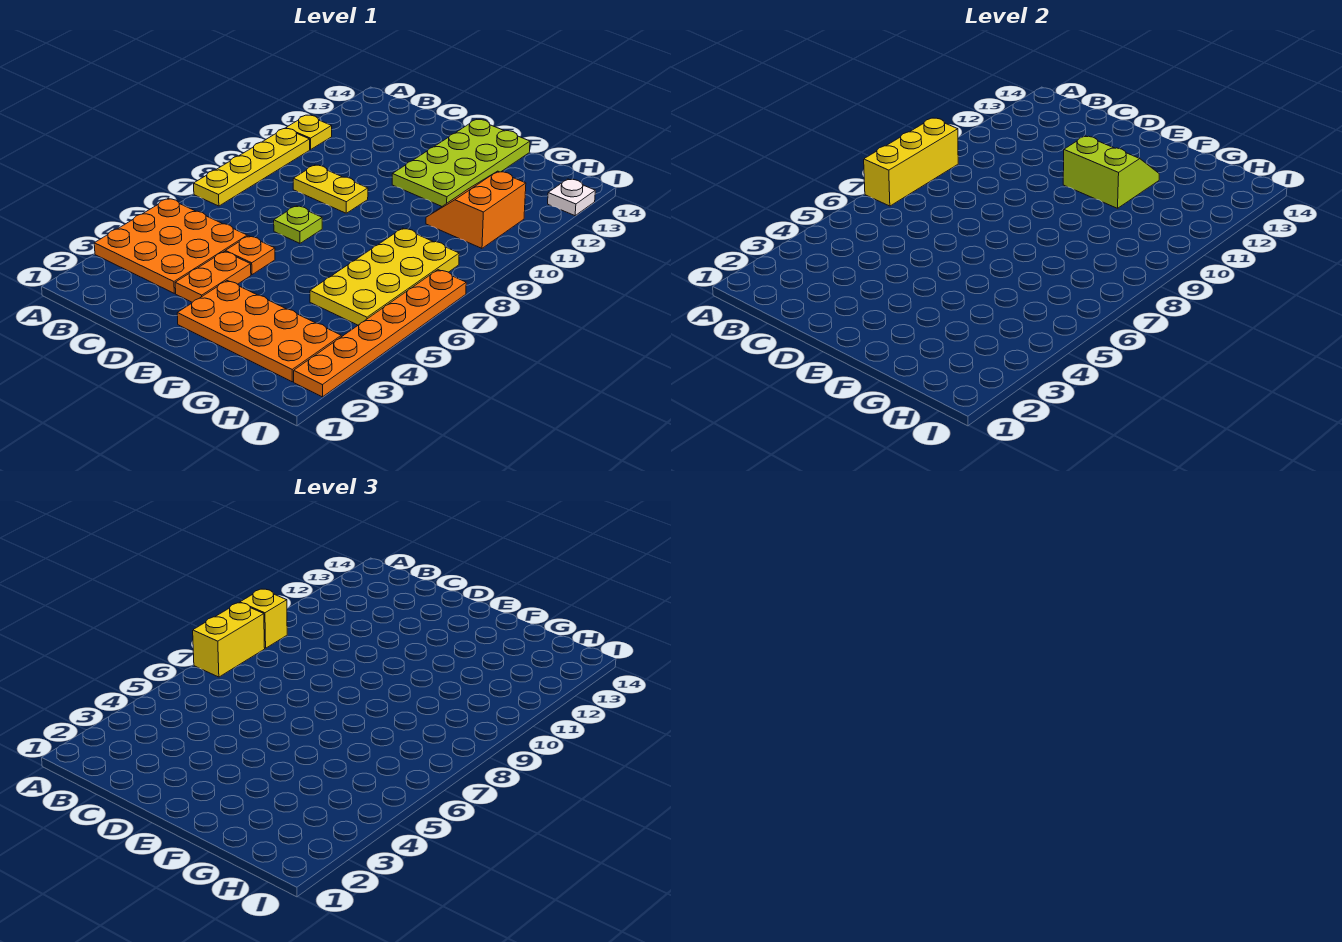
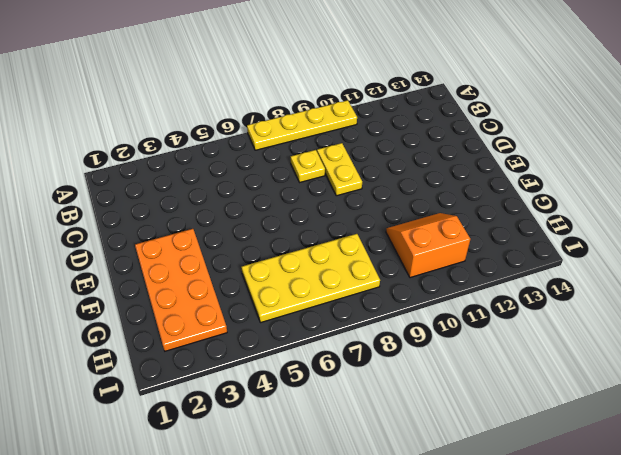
yellow plate C8 level 1 -> yellow plate A11 level 1
none -> orange plate A3:C5 level 1
none -> orange plate D3:D4 level 1
none -> orange plate D5 level 1

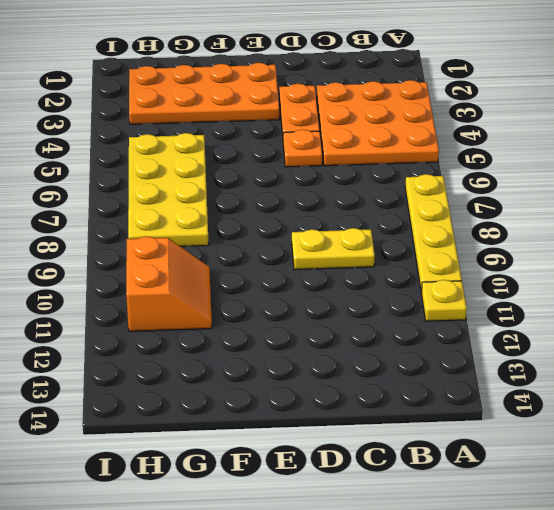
none -> lime plate D7 level 1
none -> lime plate E11:F14 level 1
none -> orange plate I2:I7 level 1

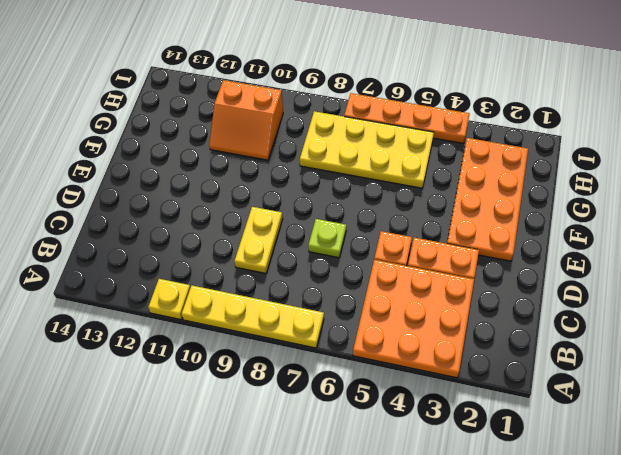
orange plate I4:I7 level 1 -> orange plate I2:I7 level 1
none -> lime plate E11:F14 level 1
none -> white plate I13 level 1
none -> yellow brick A7:A9 level 2

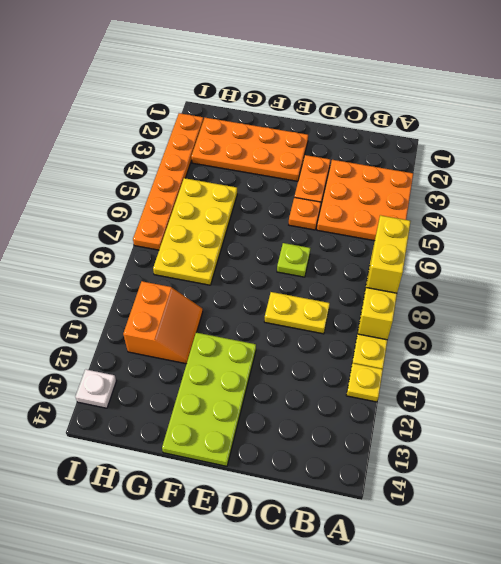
none -> lime slope E11:F12 level 2 top 11
none -> yellow brick A9 level 3

